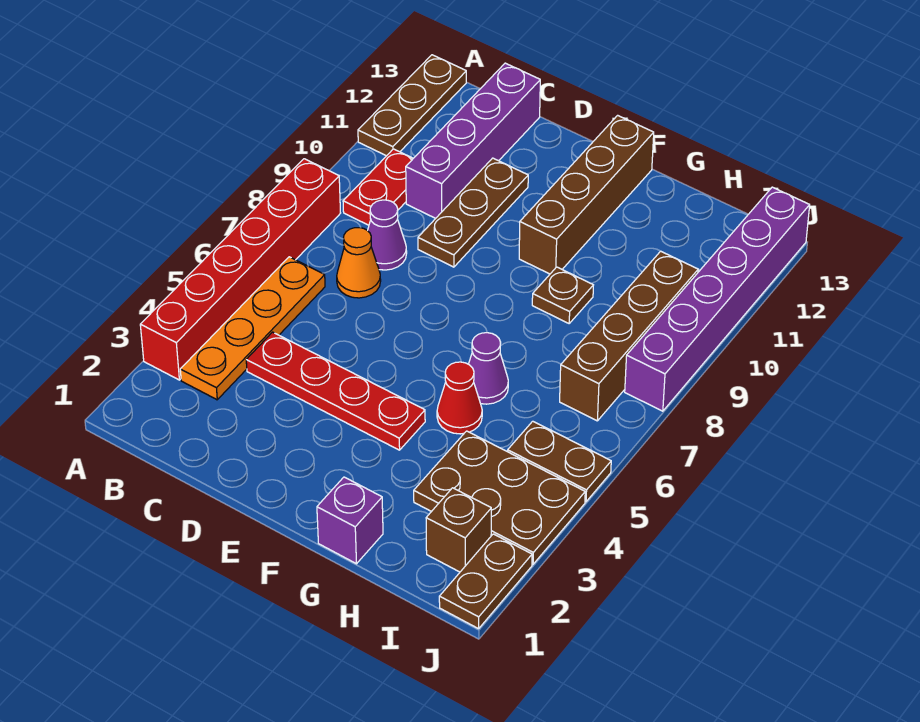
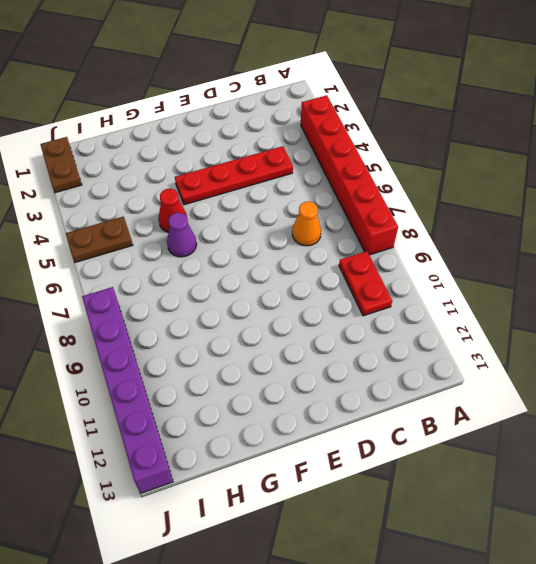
none -> brown plate A11:A13 level 1
none -> orange plate B3:B6 level 1
none -> purple cone C8 level 1

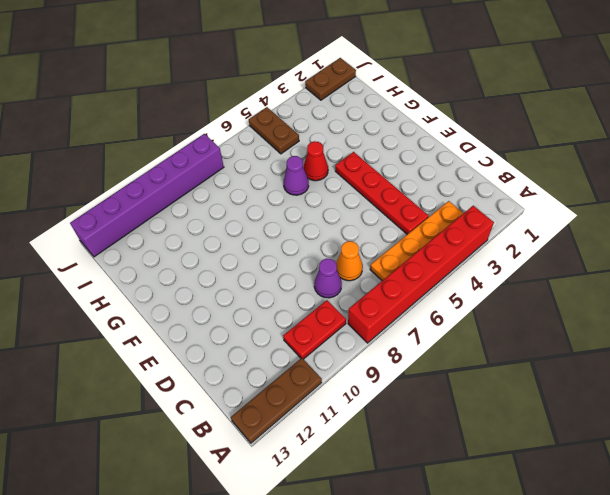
none -> purple brick C10:C13 level 1
none -> brown plate D9:D11 level 1
none -> brown brick F10:F13 level 1

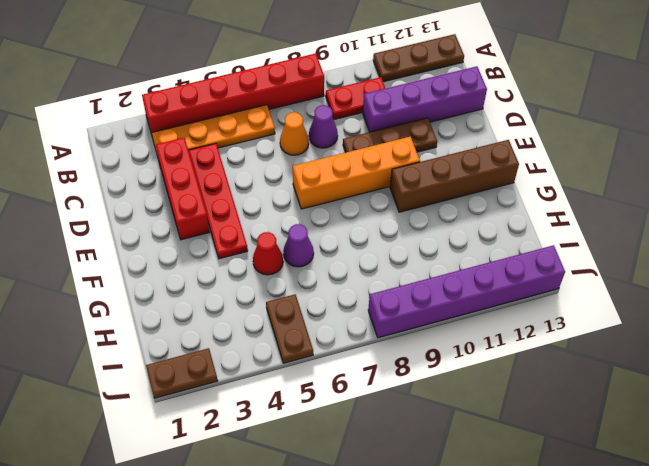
red brick C3:E3 level 1 -> none
orange brick E7:E10 level 1 -> none
none -> purple brick G1 level 1
none -> brown plate G9 level 1
none -> brown plate H3:J4 level 1

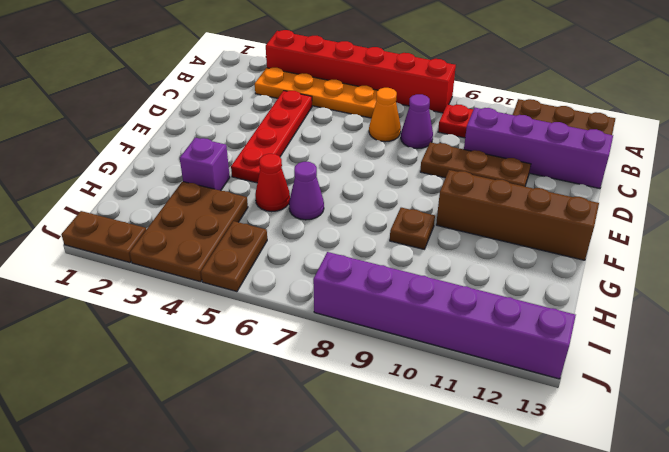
purple brick G3 level 1 -> purple brick G1 level 1
none -> brown brick I2 level 1
none -> brown brick I7:I10 level 1

